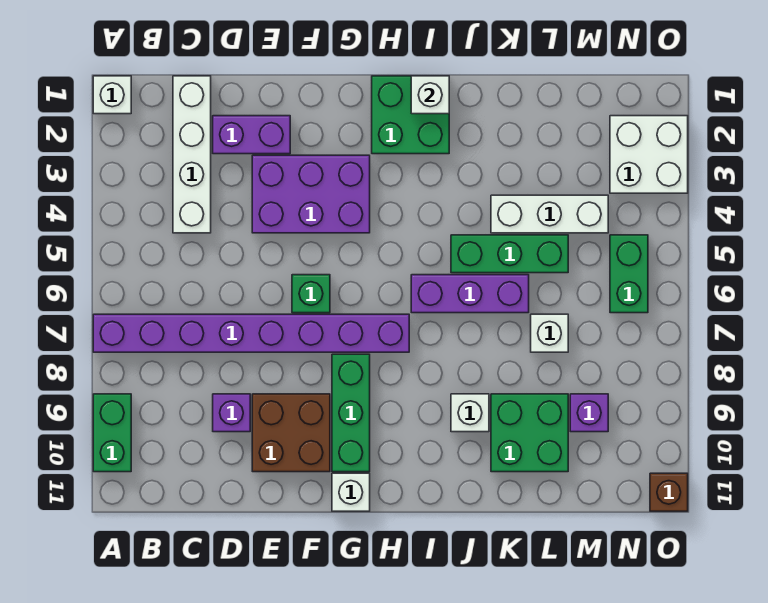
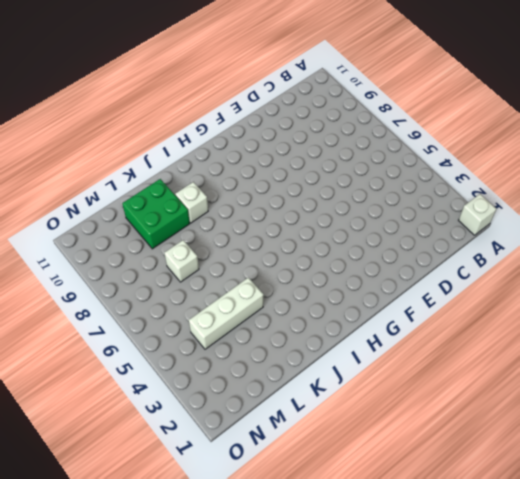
none -> purple brick A7:H7 level 1
none -> green brick A9:A10 level 1
none -> white brick C1:C4 level 1

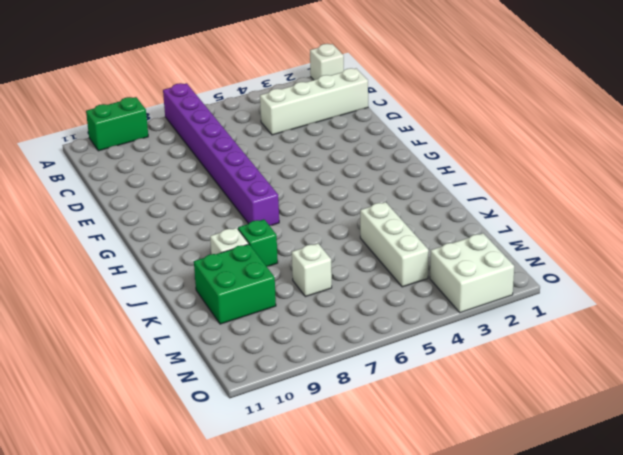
green brick J8 level 1 -> green brick F6 level 1
none -> purple brick D2:E2 level 1
none -> purple brick D9 level 1
none -> purple brick E3:G4 level 1

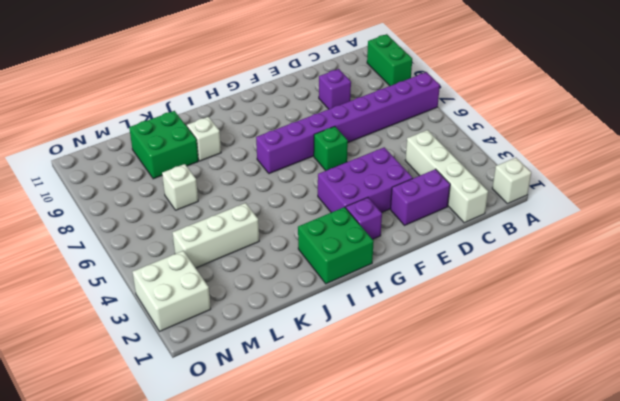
purple brick G2 level 1 -> purple brick M9 level 1
none -> brown brick E9:F10 level 1
none -> green brick G8:G10 level 1
none -> white brick G11 level 1

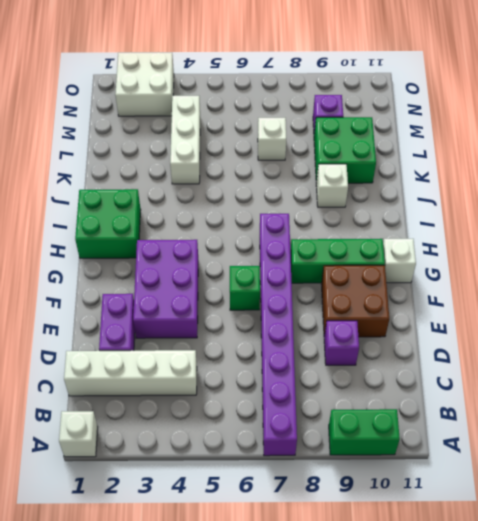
none -> purple brick I6:K6 level 1
none -> green brick J5:L5 level 1
none -> green brick N5:N6 level 1

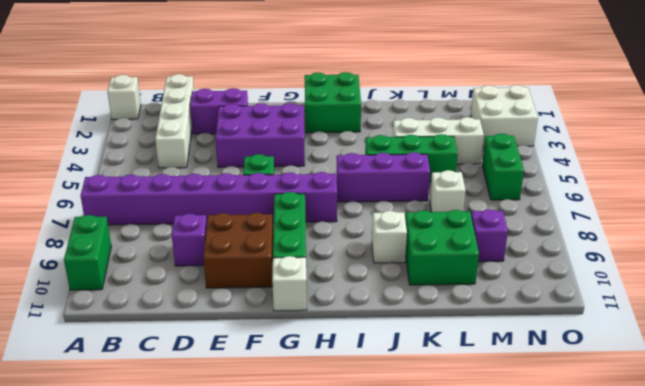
none -> brown brick O11 level 1
none -> white brick I1 level 2

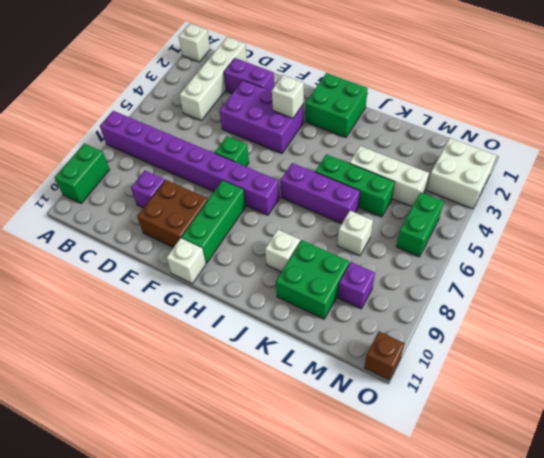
white brick G3 level 2 -> white brick I1 level 2

